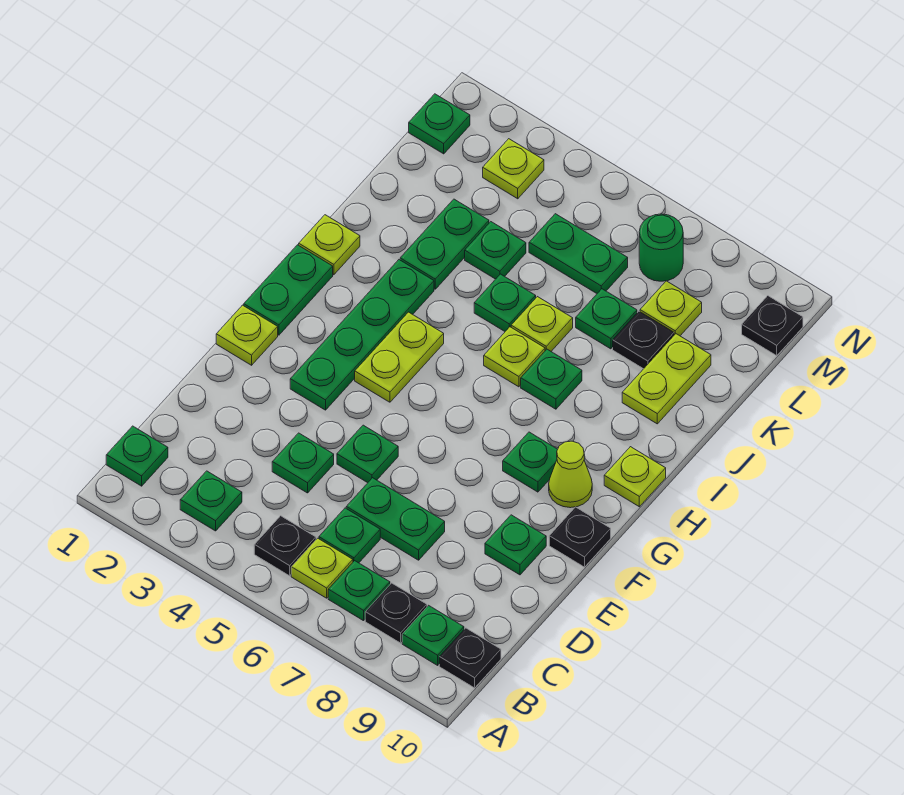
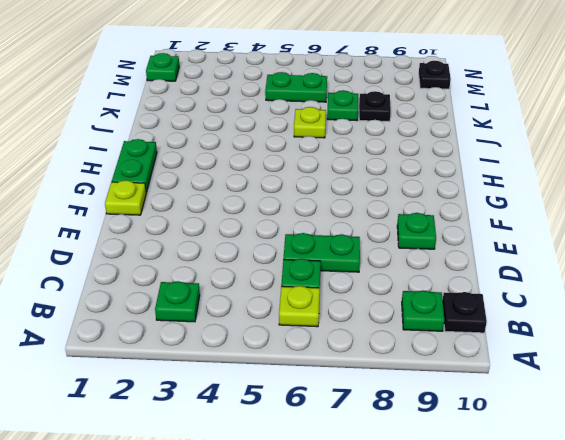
none -> green plate B1 level 1
none -> black plate B5 level 1
none -> green plate B7 level 1
none -> black plate B8 level 1

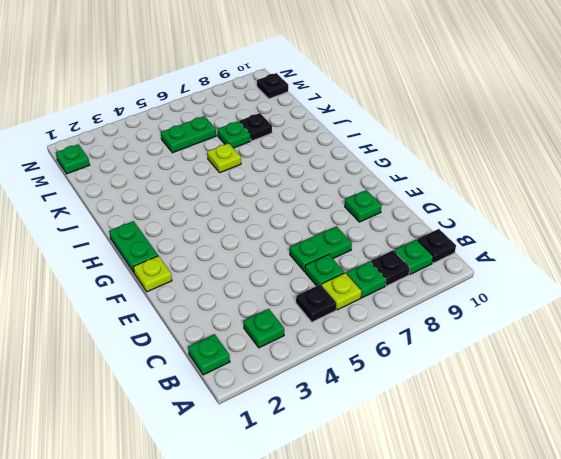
none -> green plate D4 level 1
none -> green plate E5 level 1
none -> green plate F3:I3 level 1
none -> black plate F10 level 1

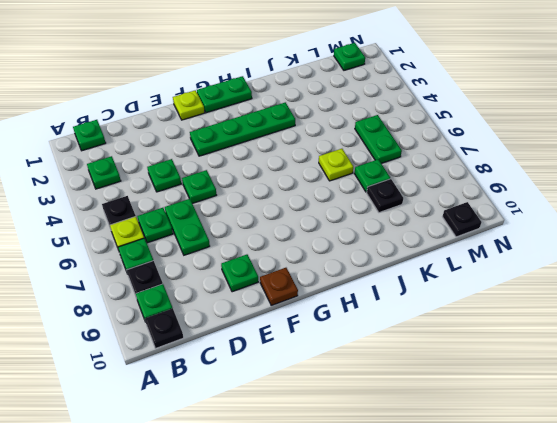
brown plate F10 level 1 -> black plate F10 level 1
none -> lime plate G4:H4 level 1
none -> green plate G8 level 1
none -> lime cone G9 level 1
none -> lime plate H10 level 1

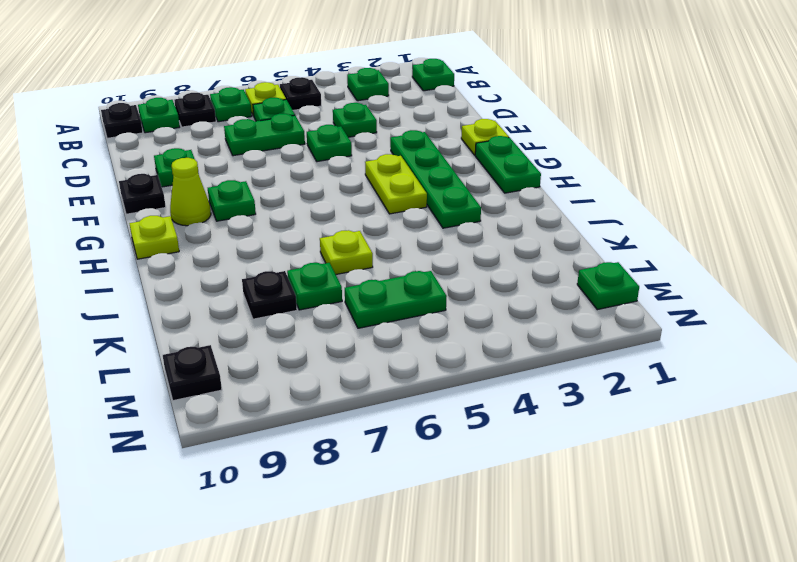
none -> lime plate I1 level 1
none -> lime plate I6 level 1
none -> green plate I7 level 1
none -> green plate J3:K3 level 1

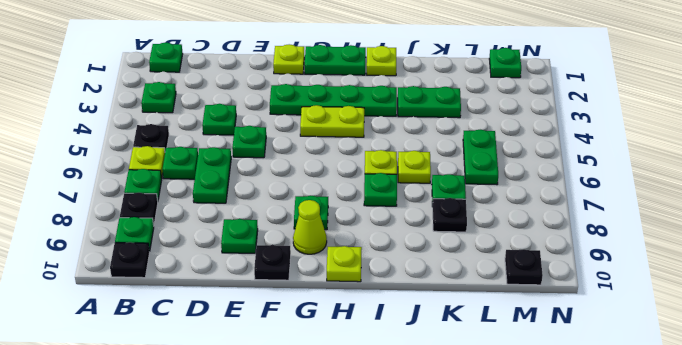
none -> green plate J5 level 1
none -> lime plate J9:K9 level 1
none -> green plate K4 level 1
none -> lime plate L8 level 1

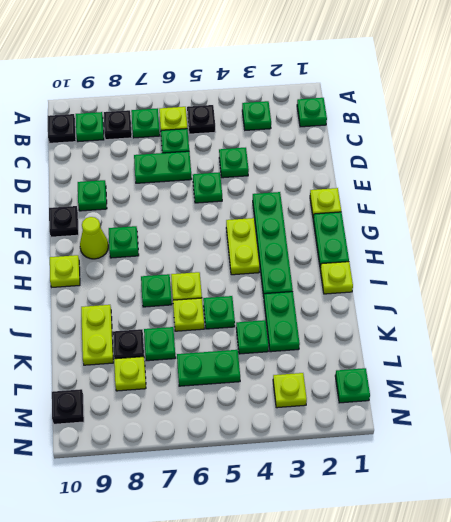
none -> green round brick M7 level 1

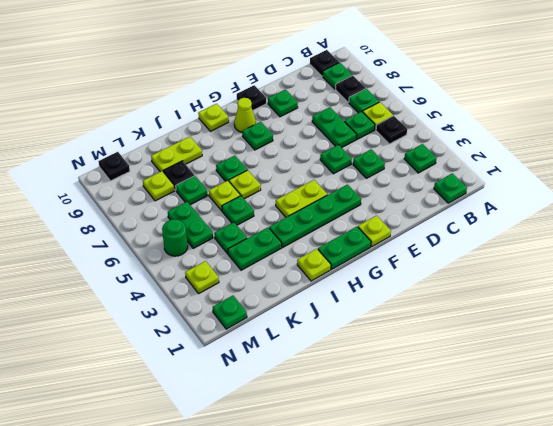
green round brick M5 level 1 -> green round brick M7 level 1

